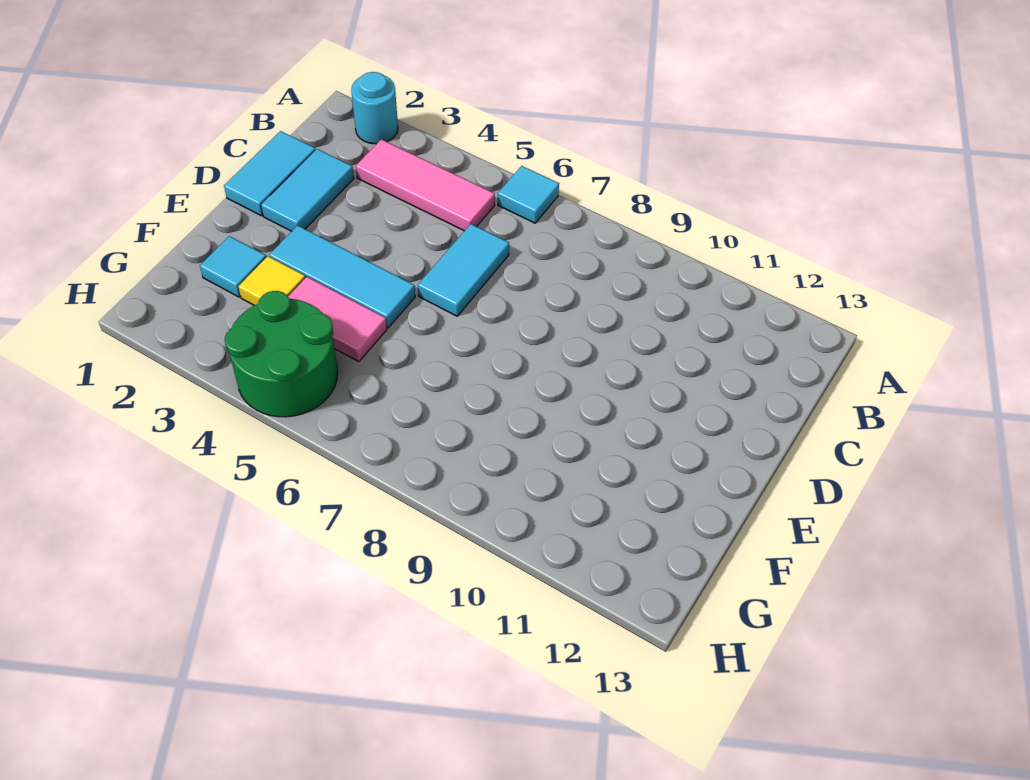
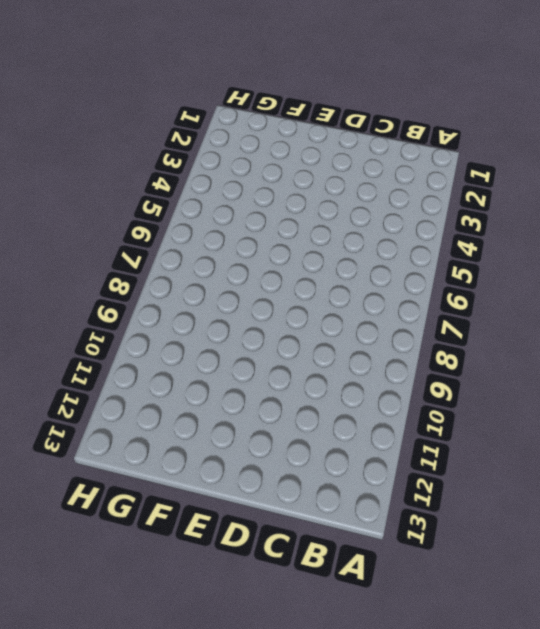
none -> cyan round brick A2 level 1
none -> cyan tile A6 level 1

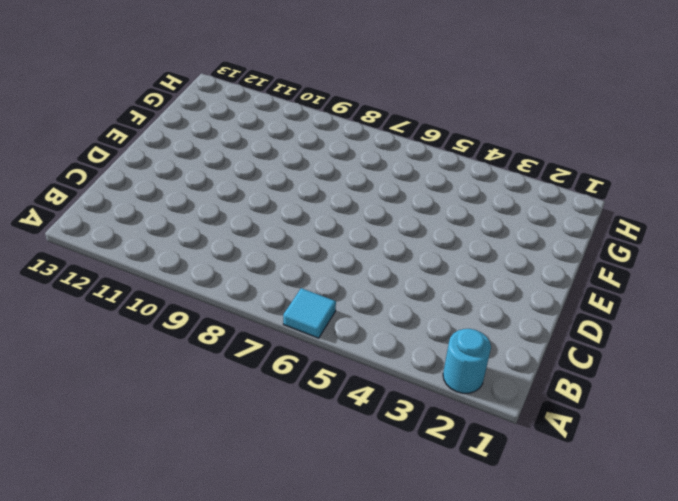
none -> pink tile B3:B5 level 1
none -> cyan tile C1:D1 level 1

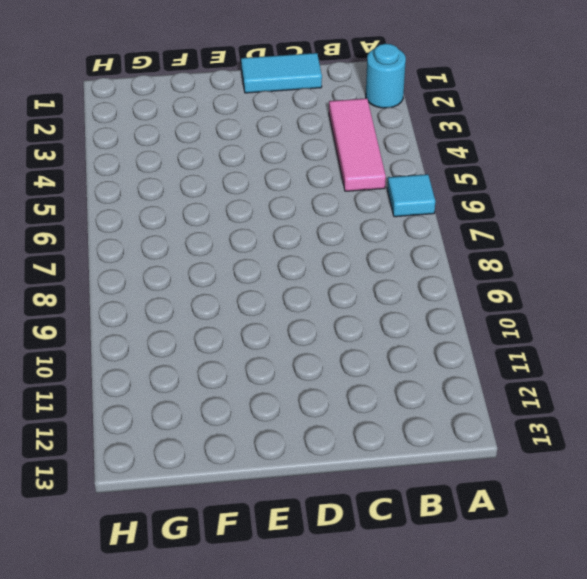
none -> cyan tile C2:D2 level 1
none -> cyan tile C6:D6 level 1

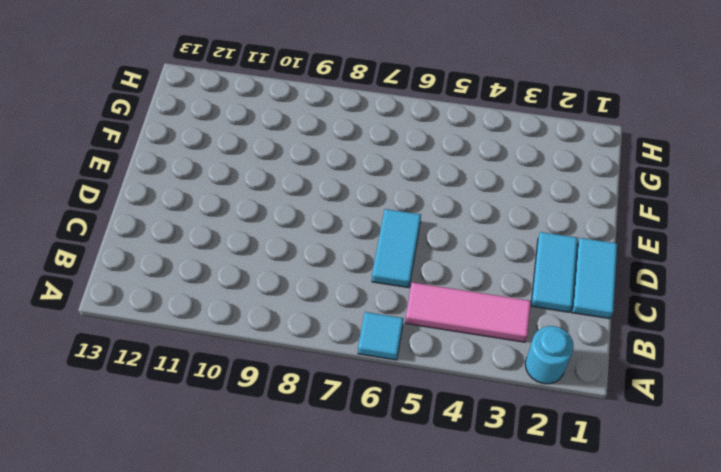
none -> cyan tile E3:E5 level 1
none -> cyan tile F2 level 1

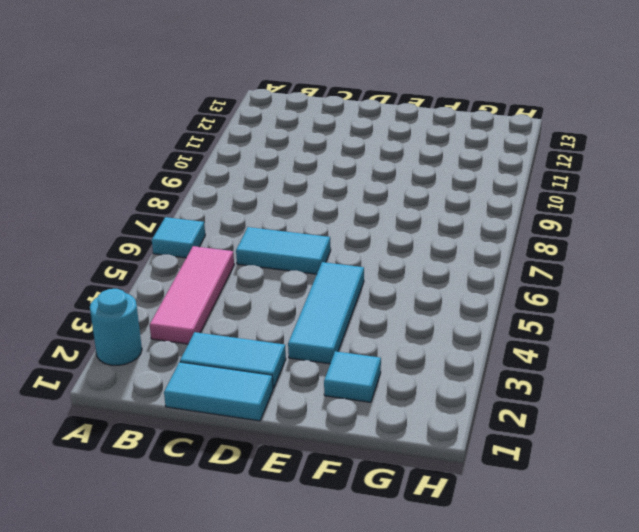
none -> yellow tile F3 level 1
none -> pink tile F4:F5 level 1

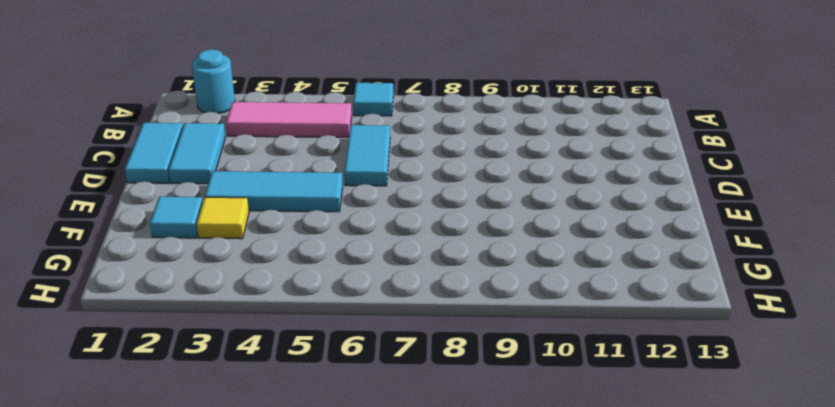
none -> pink tile F4:F5 level 1
none -> green round brick G4:H5 level 1

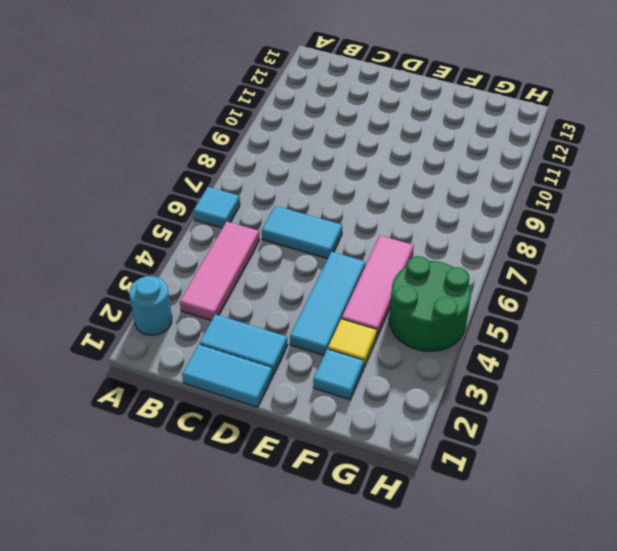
pink tile F4:F6 level 1 -> pink tile F4:F5 level 1

